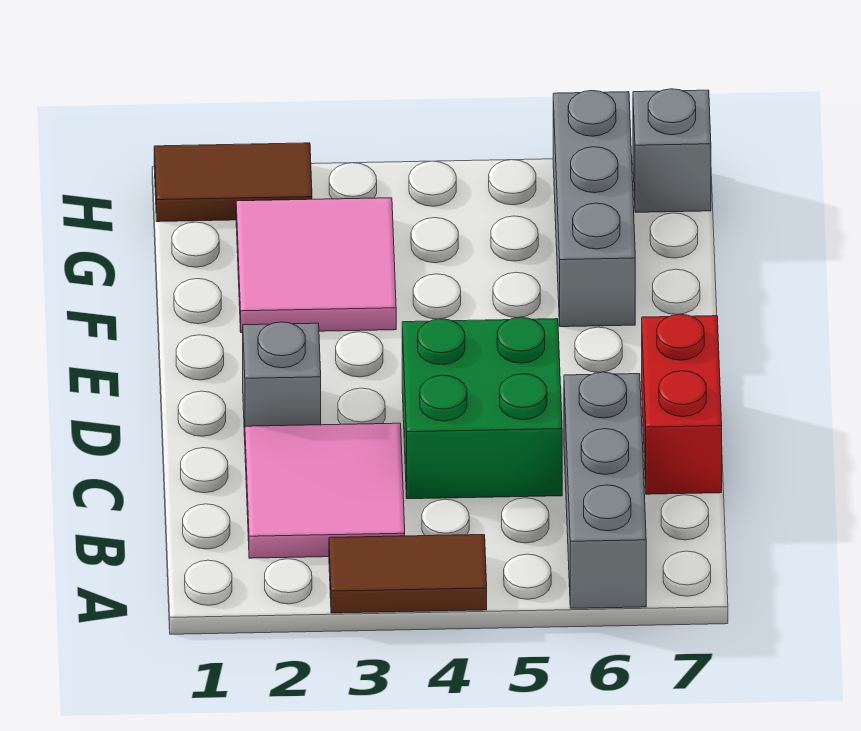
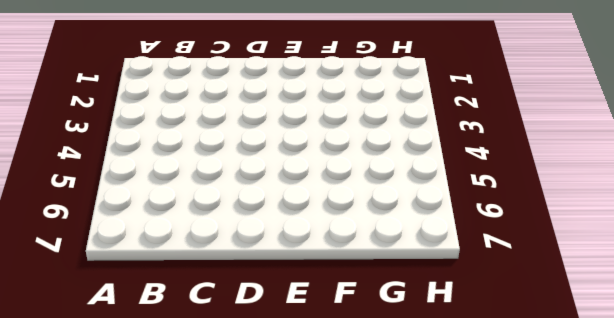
none -> brown tile A3:A4 level 1
none -> grey brick A6:C6 level 1

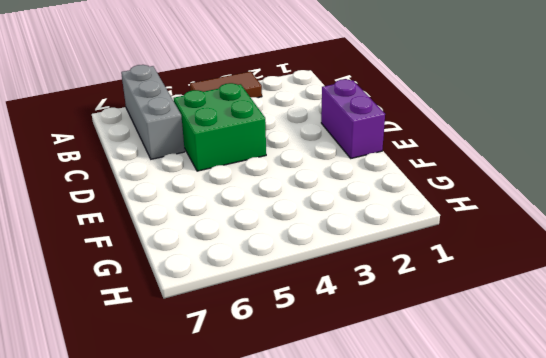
purple brick D1:E1 level 1 -> none
none -> pink tile B2:C3 level 1
none -> red brick C7:D7 level 1

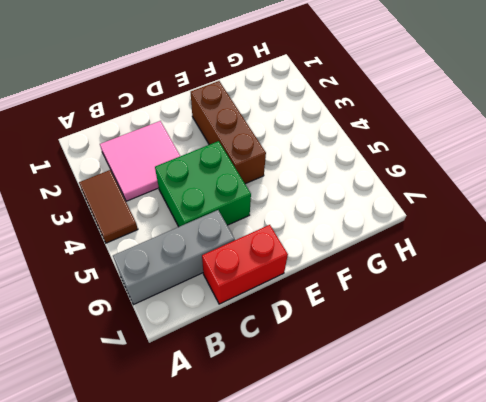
brown brick E2:E4 level 1 -> none
none -> grey brick D2 level 1
none -> pink tile F2:G3 level 1

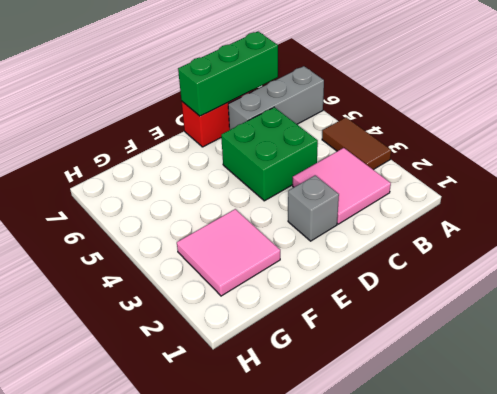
green brick B7:D7 level 2 -> none
none -> grey brick F6:H6 level 1
none -> brown tile H1:H2 level 1

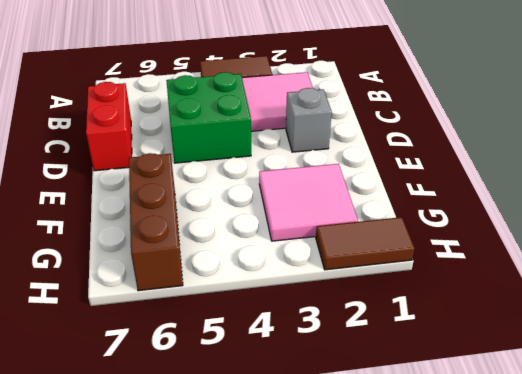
brown brick F6:H6 level 1 -> grey brick F6:H6 level 1
none -> grey brick A6:C6 level 1
none -> grey brick H7 level 1

